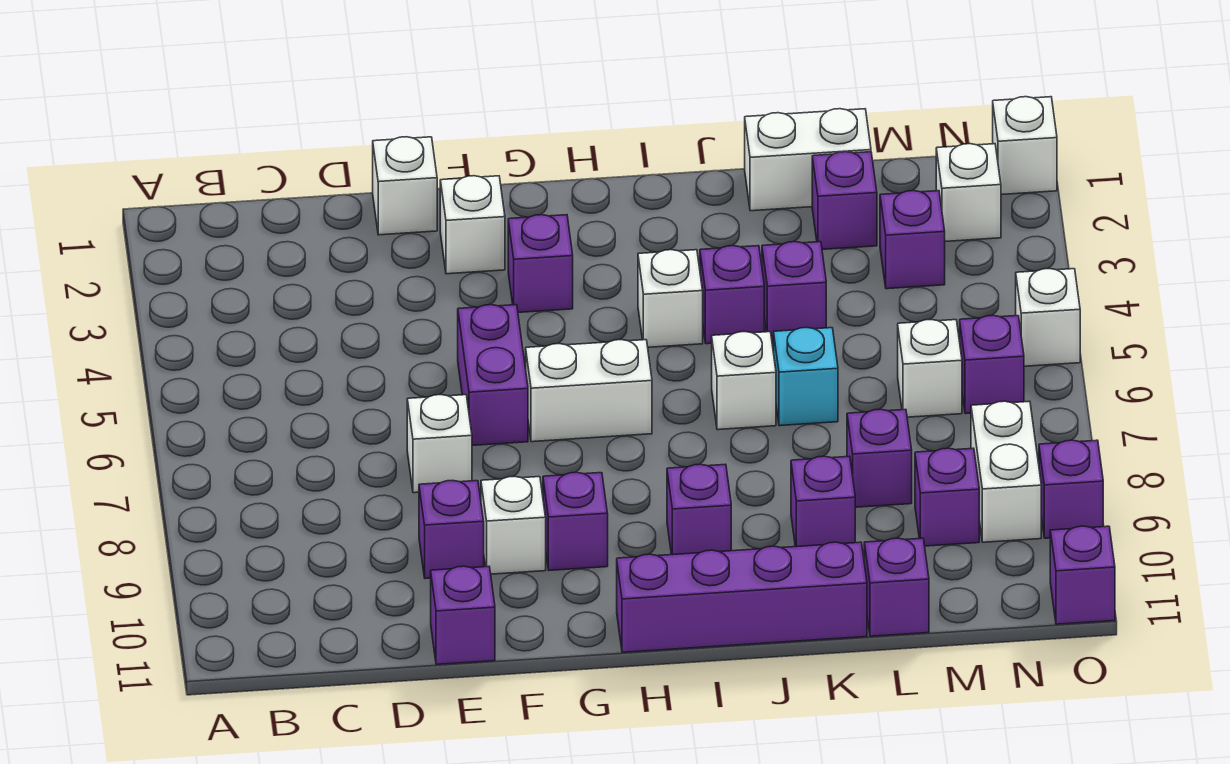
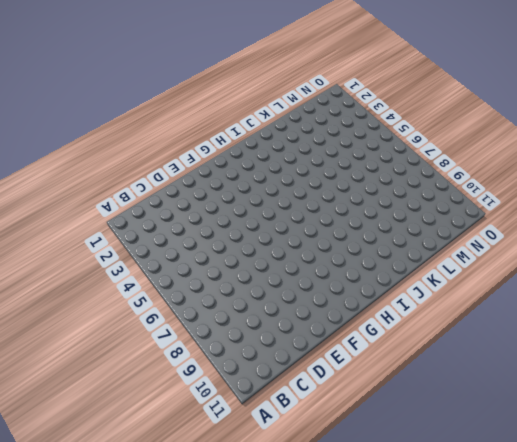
none -> white brick E1 level 1
none -> white brick E7 level 1
none -> purple brick E9 level 1
none -> purple brick E11 level 1

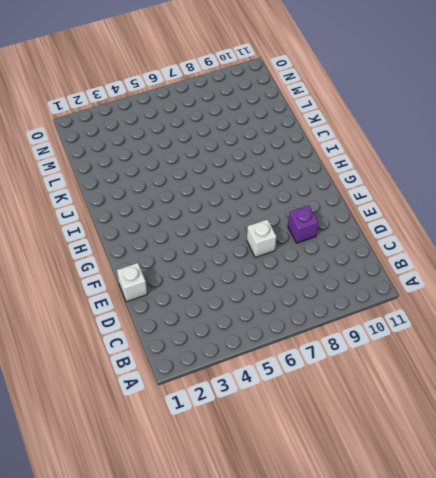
none -> purple brick E11 level 1
none -> white brick F2 level 1
none -> purple brick F5:F6 level 1
none -> white brick F9 level 1

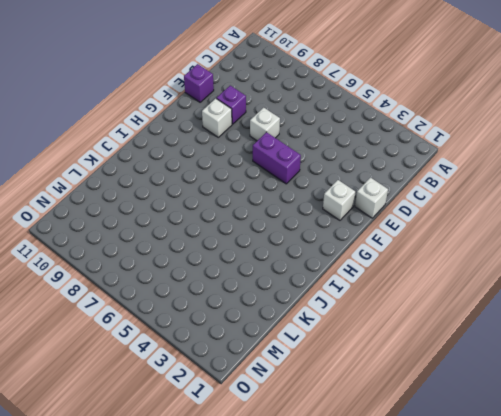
none -> purple brick G3 level 1
none -> white brick G6:H6 level 1
none -> purple brick G9 level 1
none -> purple brick H11:K11 level 1

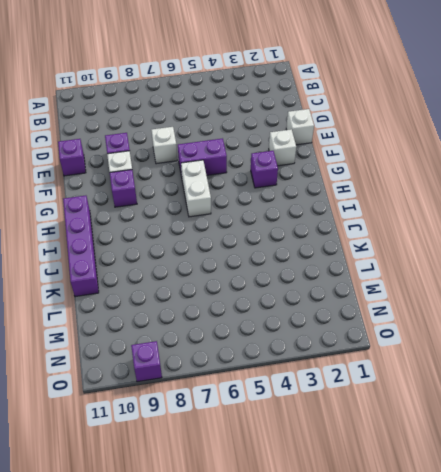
none -> white brick I4 level 1
none -> purple brick I9 level 1
none -> purple brick J4 level 1
none -> white brick J6 level 1

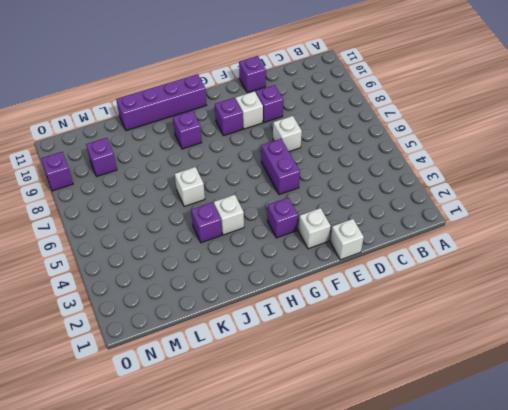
none -> white brick G6:H6 level 1
none -> white brick K1:L1 level 1
none -> purple brick K4 level 1
none -> cyan brick K6 level 1

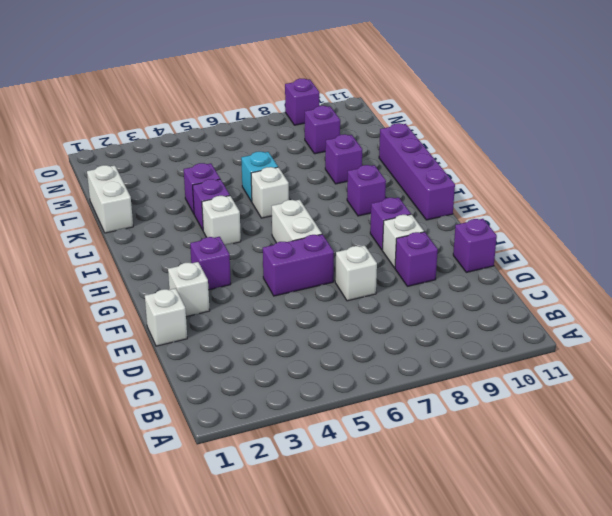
none -> purple brick L2 level 1
none -> purple brick L8 level 1
none -> purple brick L11 level 1
none -> purple brick M3 level 1

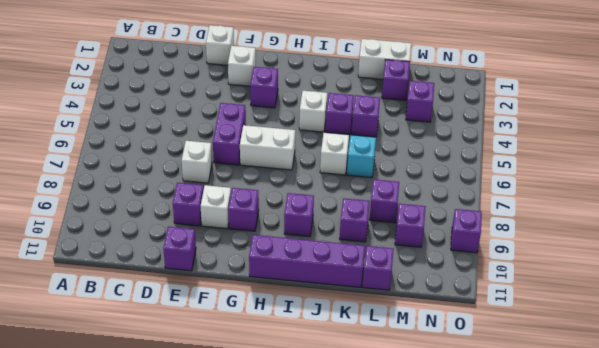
none -> white brick M6 level 1
none -> white brick N2 level 1
none -> purple brick N6 level 1
none -> white brick N8:N9 level 1

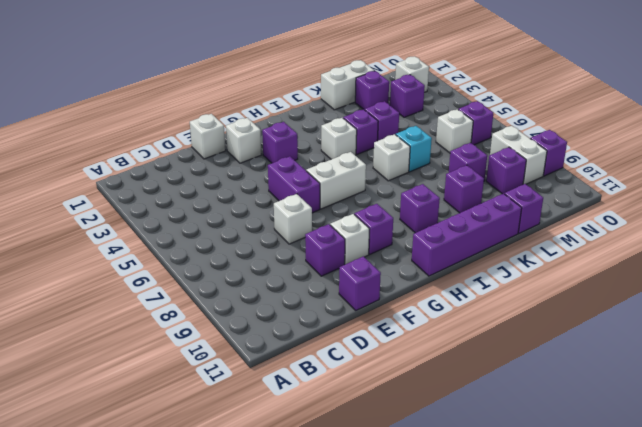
none -> white brick O1 level 1
none -> white brick O5 level 1
none -> purple brick O11 level 1

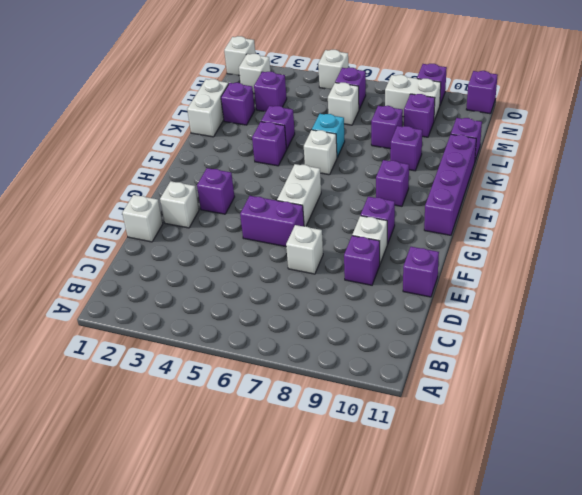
none -> white brick I4 level 1

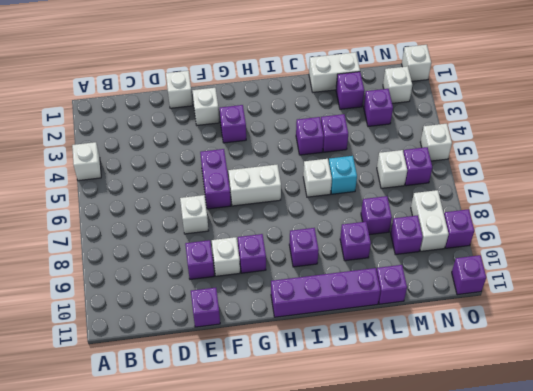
white brick A4 level 1 -> white brick I4 level 1

